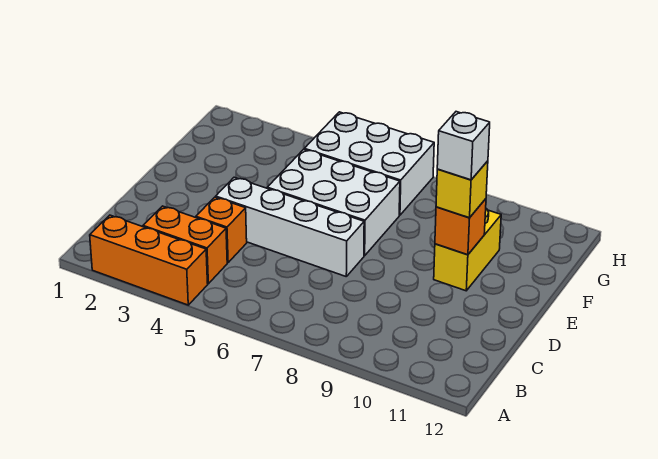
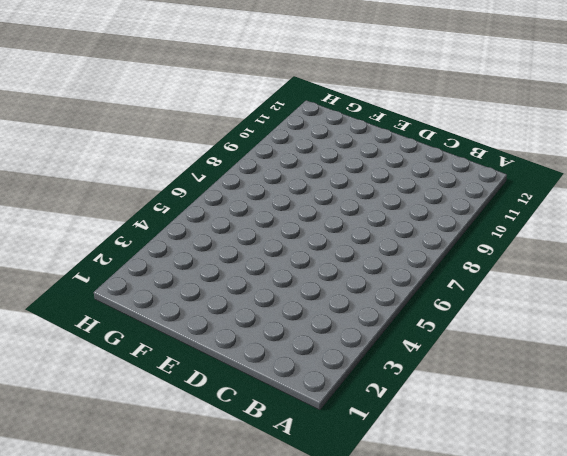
none -> orange brick A2:A4 level 1
none -> orange brick B3:B4 level 1

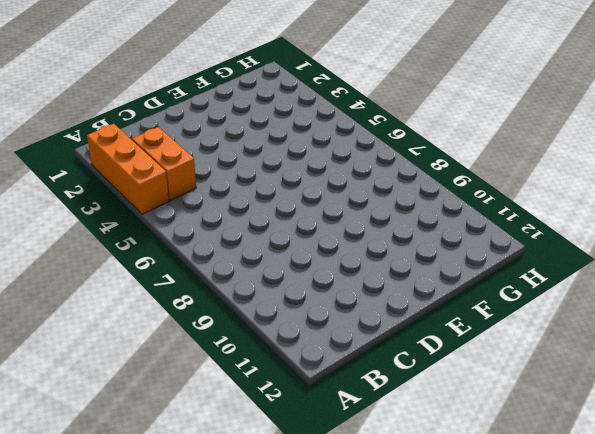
none -> orange brick C4 level 1
none -> white brick D4:D7 level 1

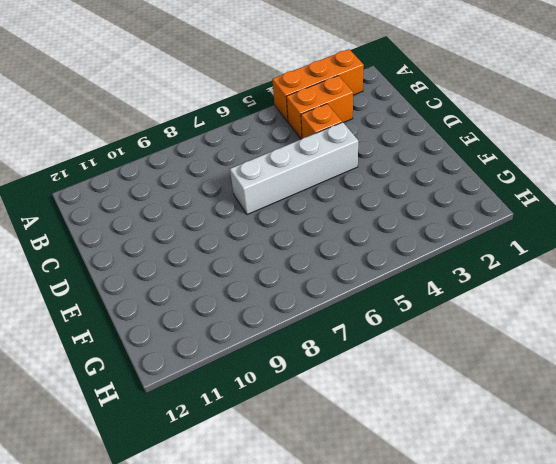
none -> white brick E5:F7 level 1
none -> yellow brick E10:F10 level 1

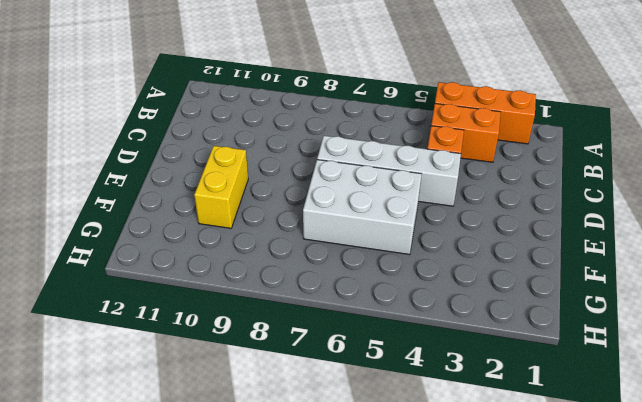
none -> white brick G5:H7 level 1
none -> orange brick E10 level 2

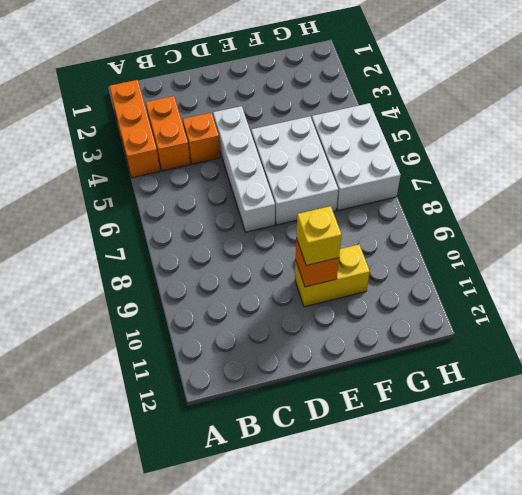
none -> white brick E10 level 4

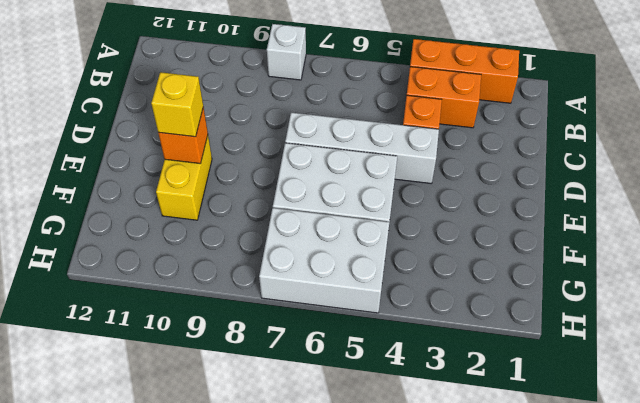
white brick A8 level 1 -> white brick E10 level 4

